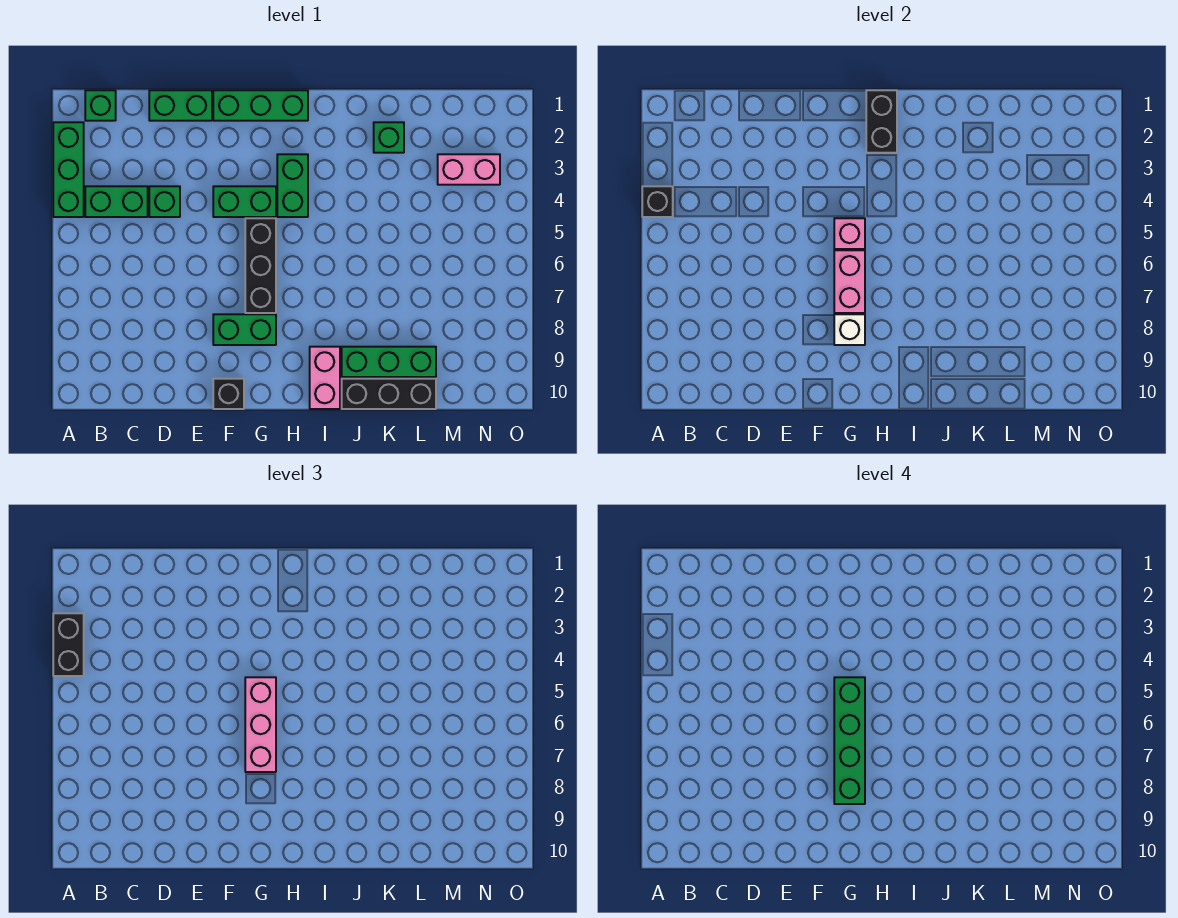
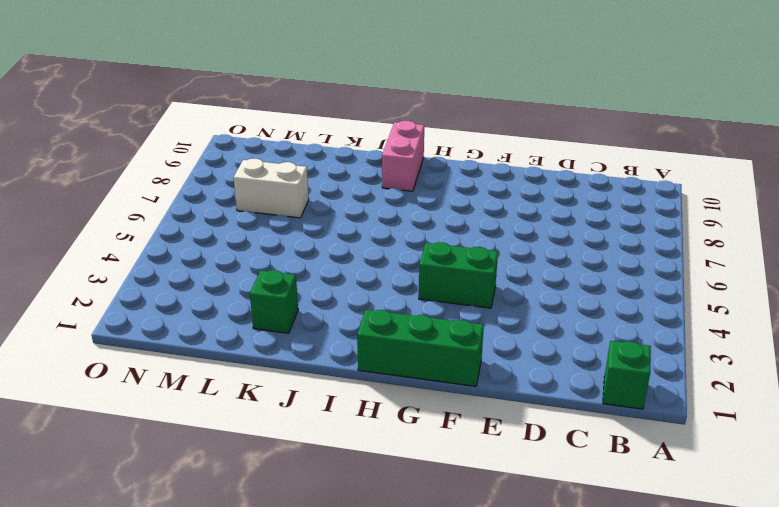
white brick L7:M7 level 1 -> none
none -> green brick A2:A4 level 1
none -> green brick B4:C4 level 1
none -> green brick D1:E1 level 1

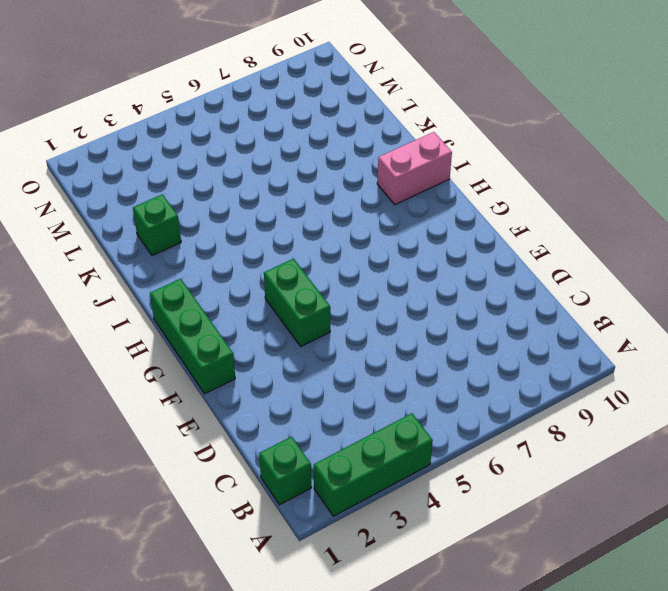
none -> green brick B4:C4 level 1
none -> green brick D1:E1 level 1
none -> green brick D4 level 1

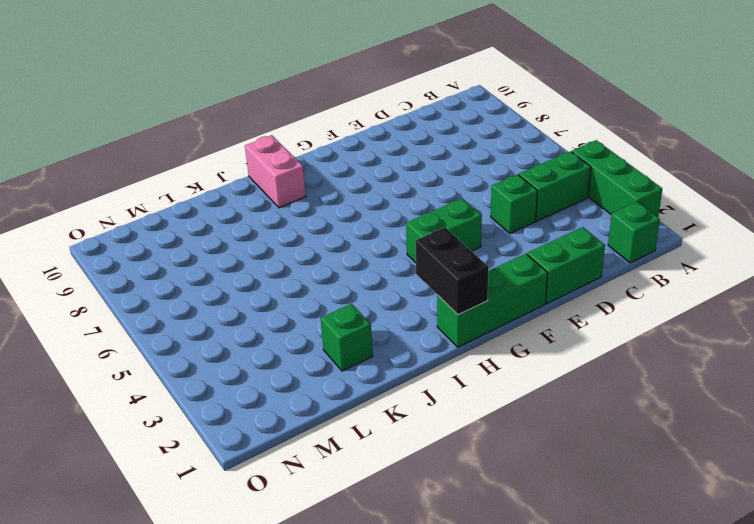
none -> green brick F8:G8 level 1
none -> black brick F10 level 1
none -> black brick G5:G7 level 1

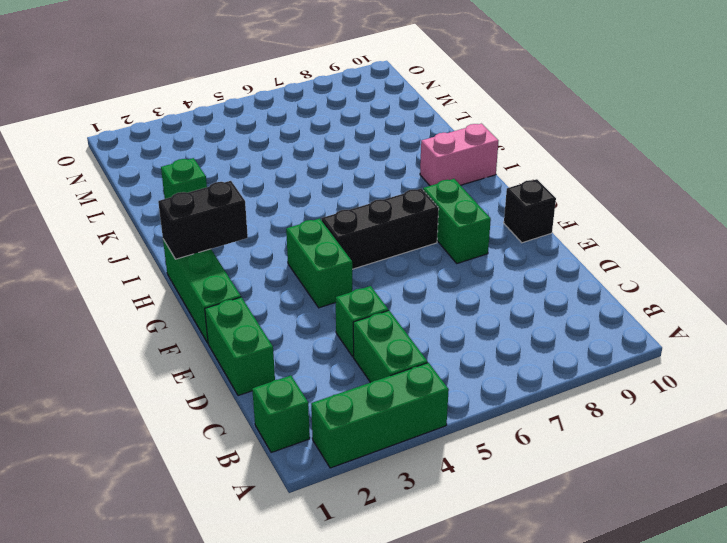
none -> green brick H3:H4 level 1
none -> green brick J9:L9 level 1
none -> black brick J10:L10 level 1

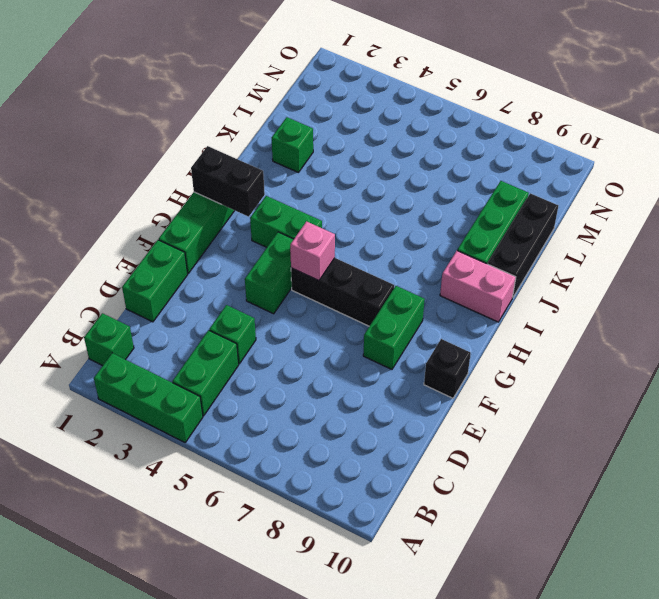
none -> pink brick M3:N3 level 1
none -> black brick A4 level 2
none -> pink brick G6:G7 level 2

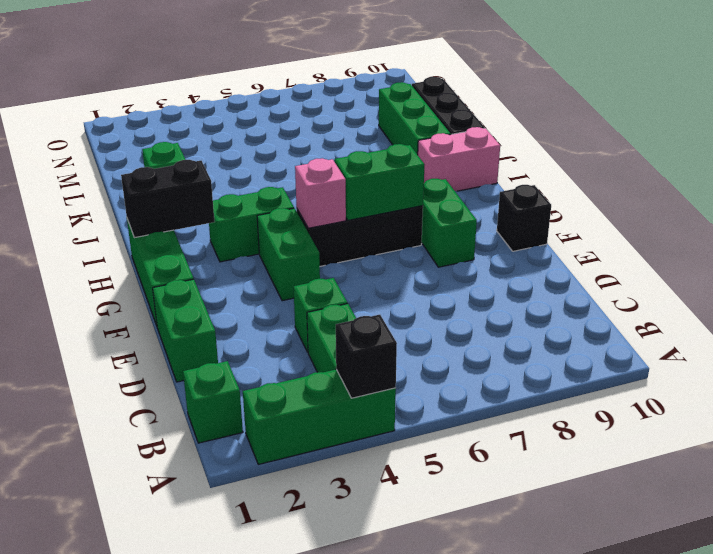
green brick G6:G7 level 2 -> pink brick G6:G7 level 2
none -> pink brick M3:N3 level 1
none -> white brick G8 level 2
none -> black brick A3:A4 level 3

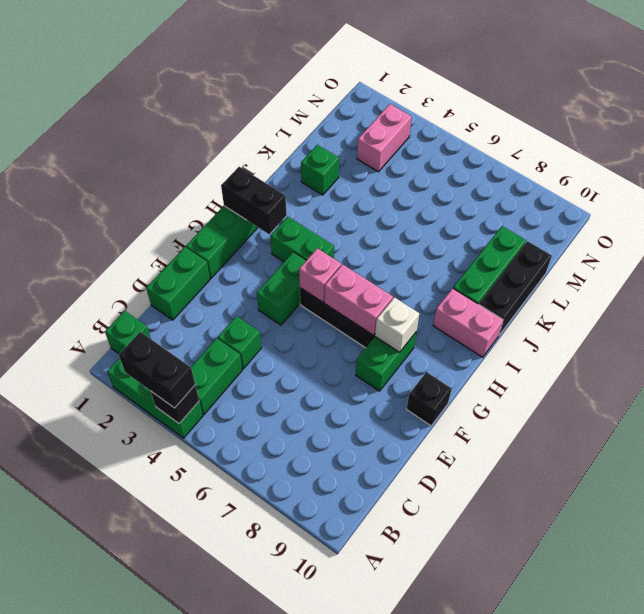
none -> pink brick G5:G7 level 3
none -> green brick G5:G8 level 4

